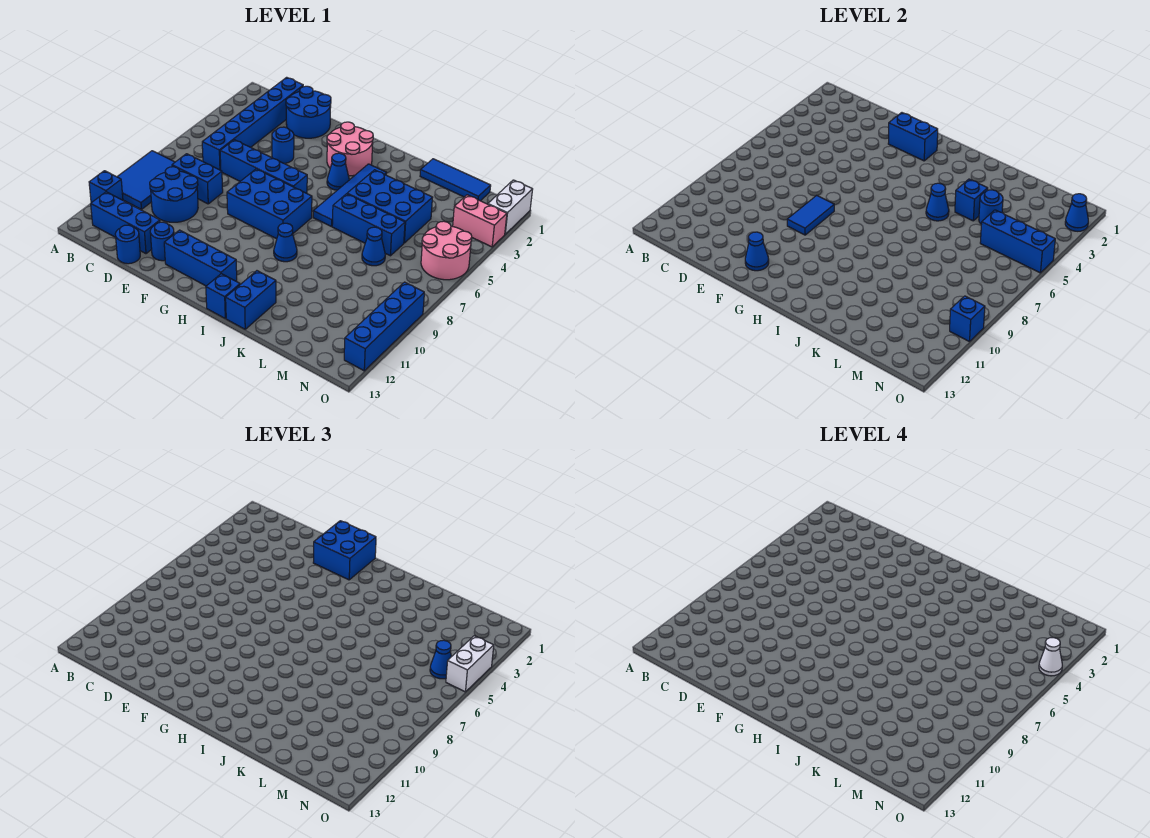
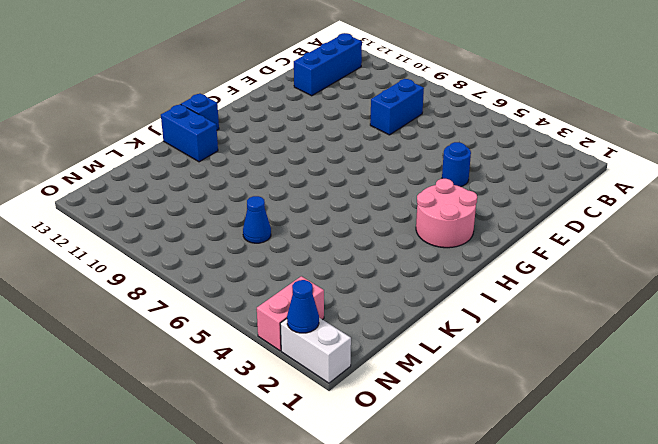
none -> blue tile A8:B10 level 1
none -> blue brick A11 level 1
none -> blue brick C1:C6 level 1
none -> blue round brick C9:D10 level 1

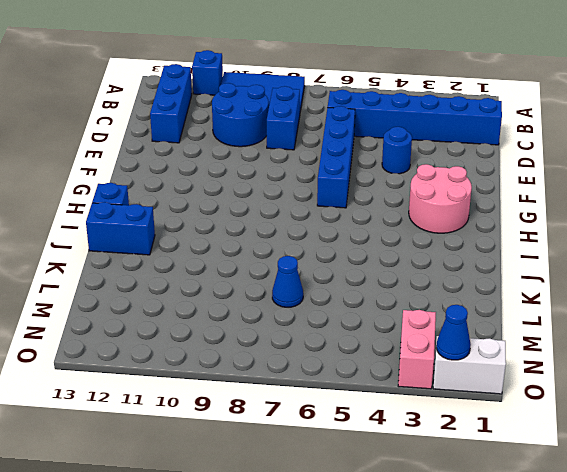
none -> blue round brick D1:E2 level 1
none -> blue round brick D13 level 1
none -> blue round brick E12 level 1
none -> blue brick F7:H8 level 1

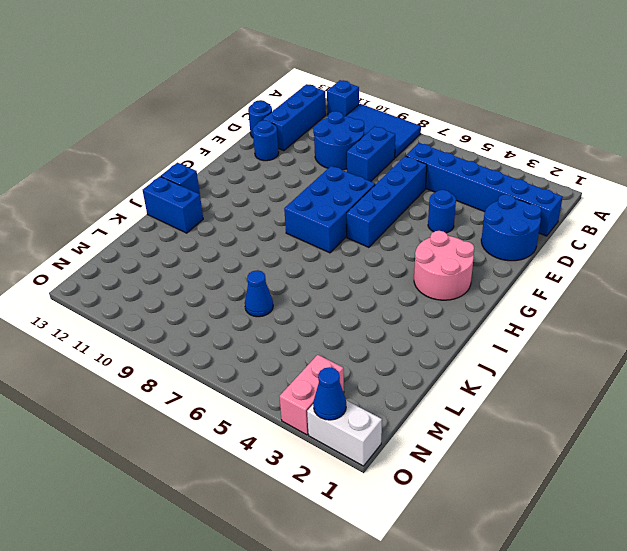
none -> blue brick F12:H12 level 1
none -> blue cone H4 level 1
none -> blue tile I3:I6 level 1
none -> blue cone I9 level 1

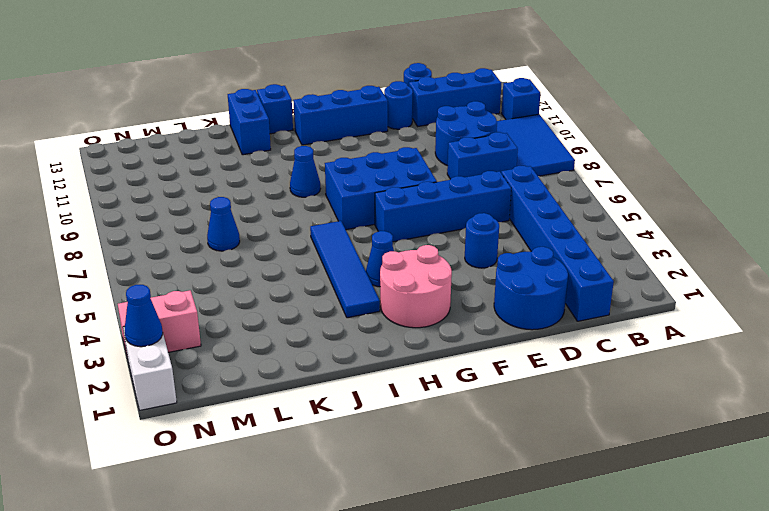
none -> blue brick J4:L5 level 1
none -> blue brick J6:L6 level 1
none -> blue tile K1:M1 level 1
none -> pink round brick N5:O6 level 1

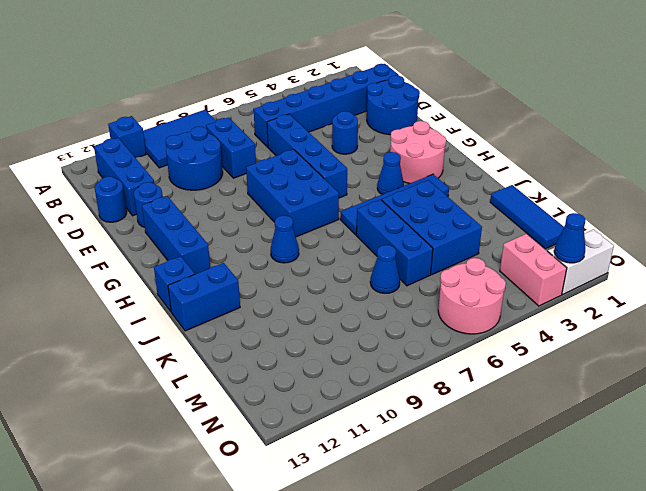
none -> blue brick O9:O12 level 1
none -> blue brick F2:G2 level 2
none -> blue tile F8:F9 level 2
none -> blue cone F12 level 2

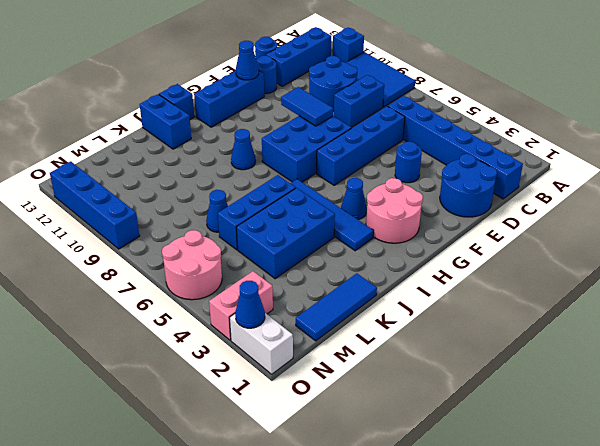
none -> blue brick F2:G2 level 2
none -> blue cone J5 level 2
none -> blue brick K4 level 2
none -> blue round brick L4 level 2

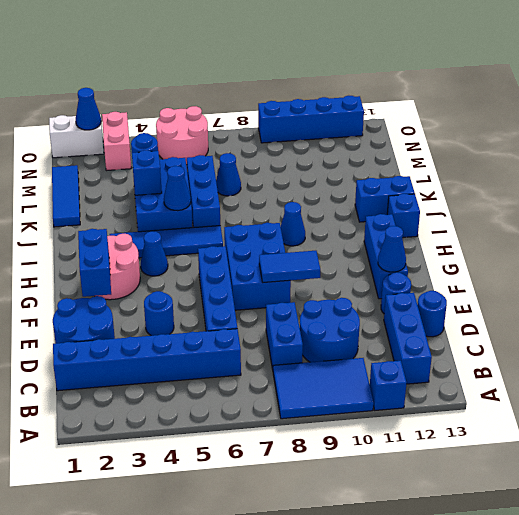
none -> blue brick M5:O5 level 2
none -> blue brick O10 level 2
none -> blue brick F1:G2 level 3
none -> blue cone N5 level 3

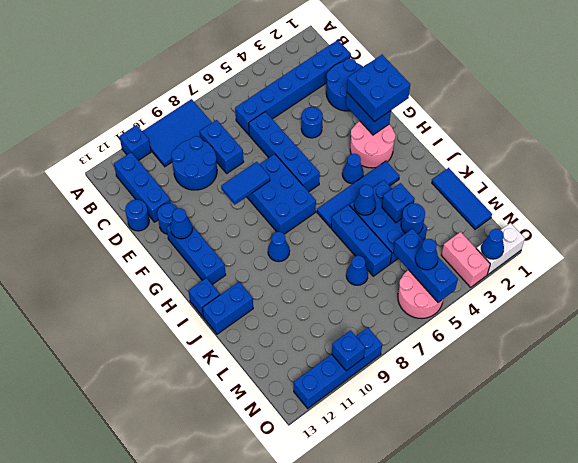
none -> white brick O4:O5 level 3
none -> white cone O4 level 4

